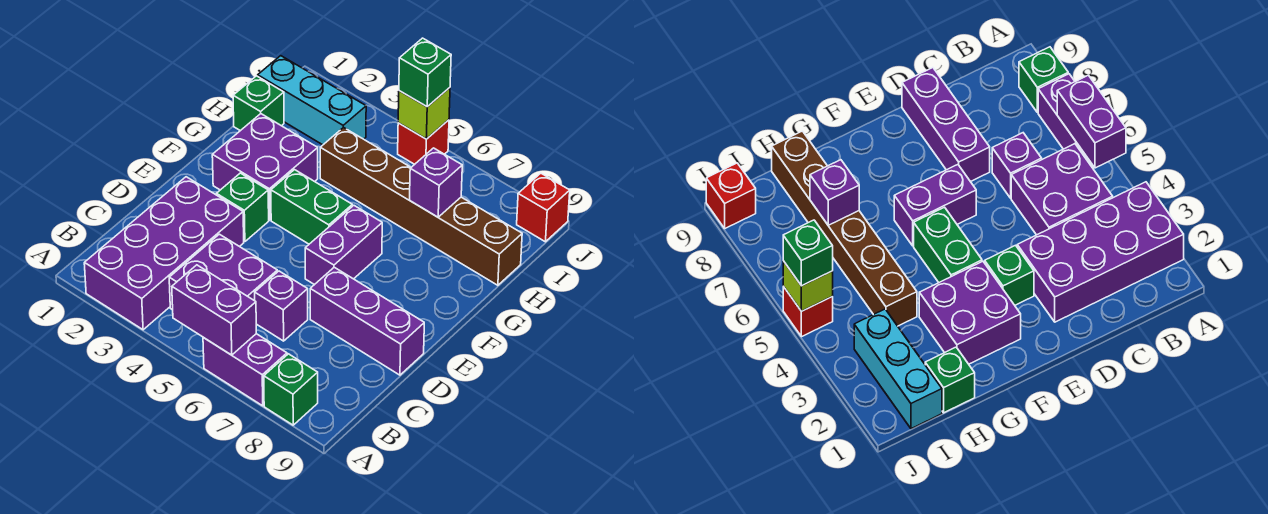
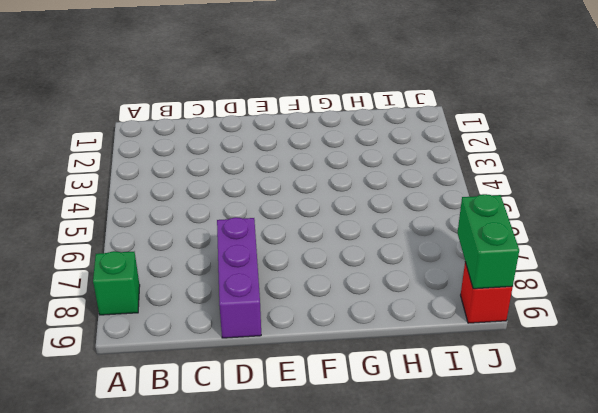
green brick J8:J9 level 2 -> green brick F4:F5 level 1
none -> purple brick A2:D3 level 1
none -> purple brick A6:A7 level 1
none -> purple brick B4:C5 level 1

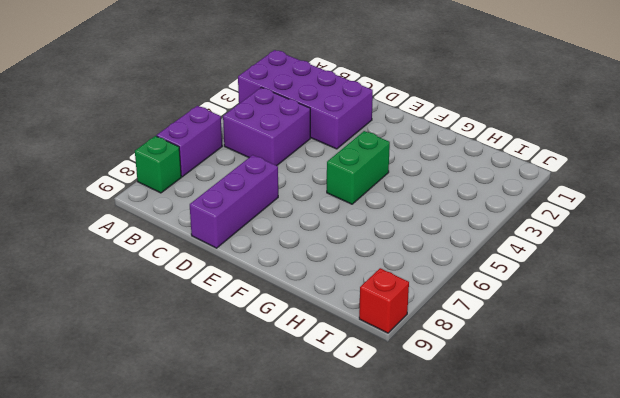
none -> purple brick C6 level 1
none -> green brick E3 level 1
none -> purple brick E6:F6 level 1

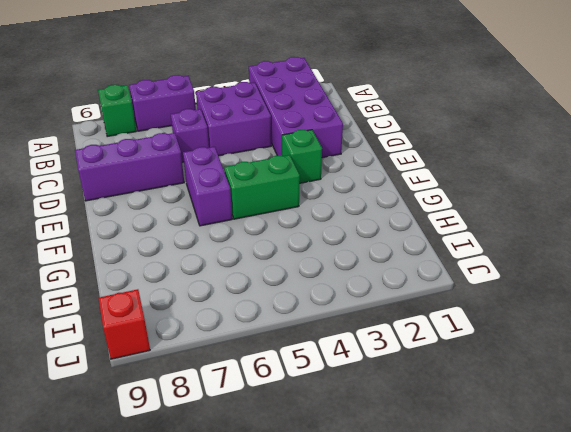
none -> purple brick F2:G3 level 1
none -> green brick H1 level 1
none -> brown brick H4:H9 level 1

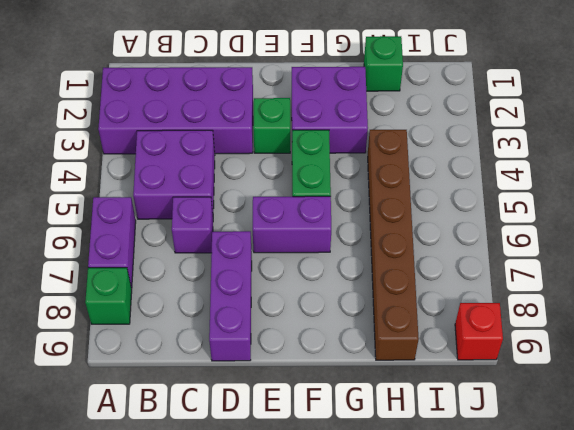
none -> cyan brick I1:I3 level 1
none -> red brick J5 level 1
none -> purple brick A5:A6 level 2

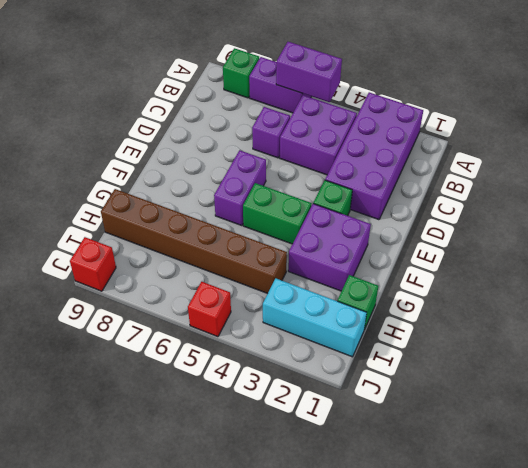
none -> purple brick D7:D9 level 1
none -> purple brick H7 level 2
none -> lime brick J5 level 2

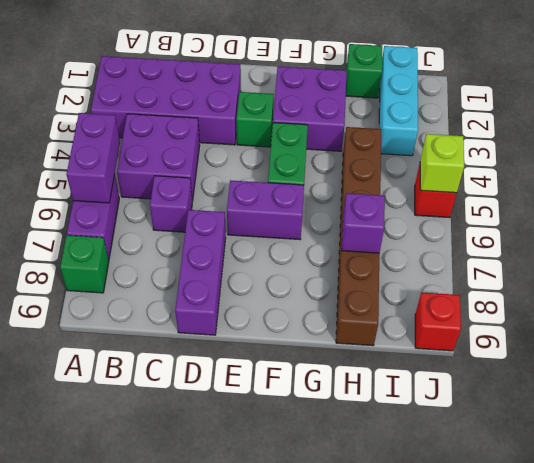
none -> green brick J5 level 3

